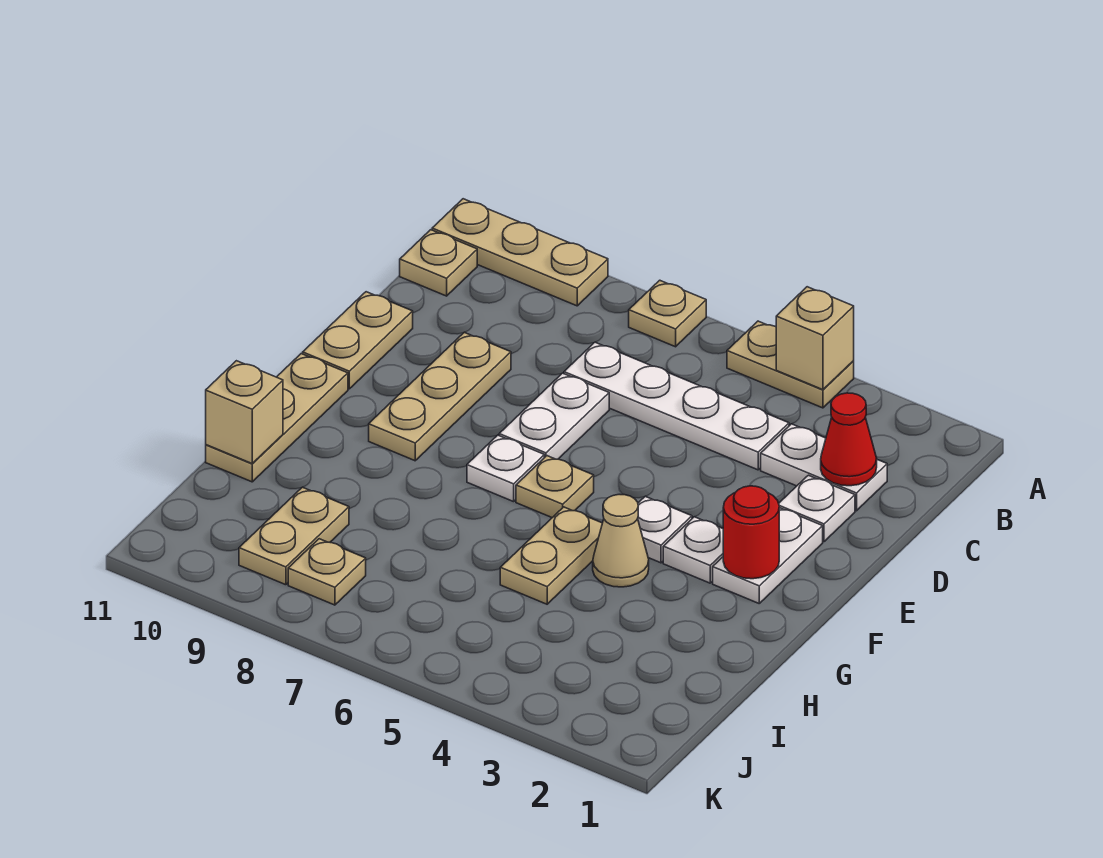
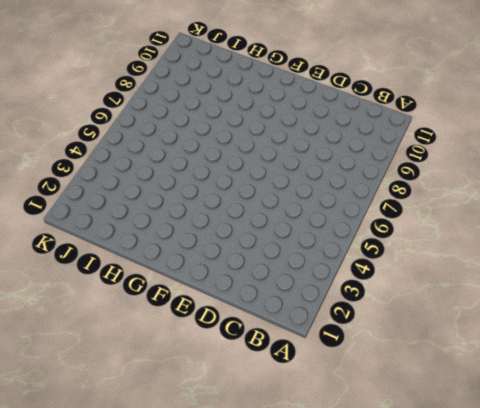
none -> tan plate A4:A5 level 1
none -> tan plate A7 level 1
none -> tan plate A9:A11 level 1

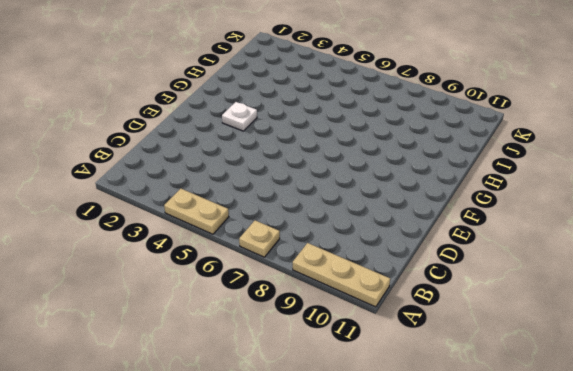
none -> tan plate B11 level 1
none -> white plate C2:C3 level 1
none -> white plate C4:C7 level 1

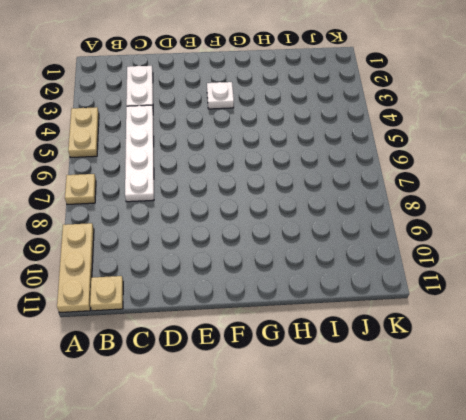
none -> white plate D2 level 1
none -> white plate D7:E7 level 1
none -> tan plate D9:F9 level 1

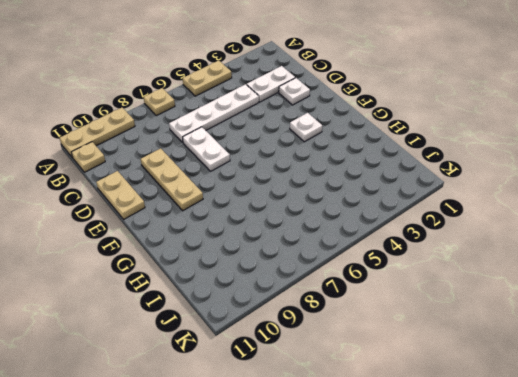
none -> white plate E2:F2 level 1
none -> white plate F4 level 1
none -> tan plate F6 level 1

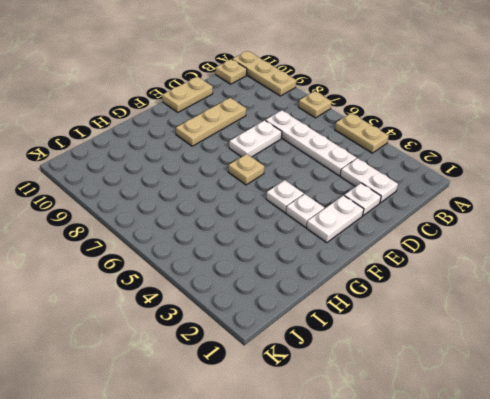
none -> white plate F7 level 1
none -> tan plate F11:H11 level 1
none -> tan cone G4 level 1

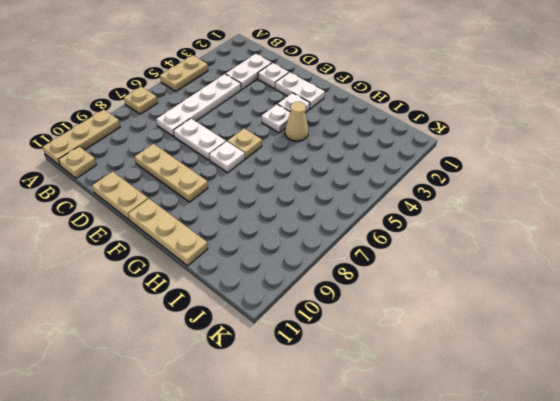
none -> tan plate G5:H5 level 1
none -> tan plate I9:J9 level 1
none -> tan plate J8 level 1

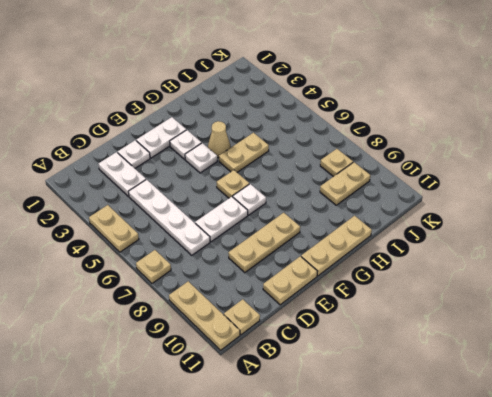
none -> tan brick A4 level 2
none -> red cone C2 level 2
none -> red round brick F2 level 2

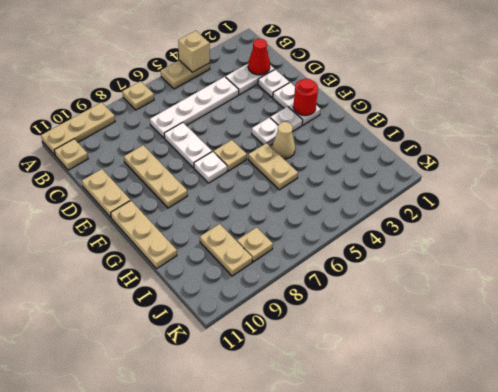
none -> tan brick H11 level 2

